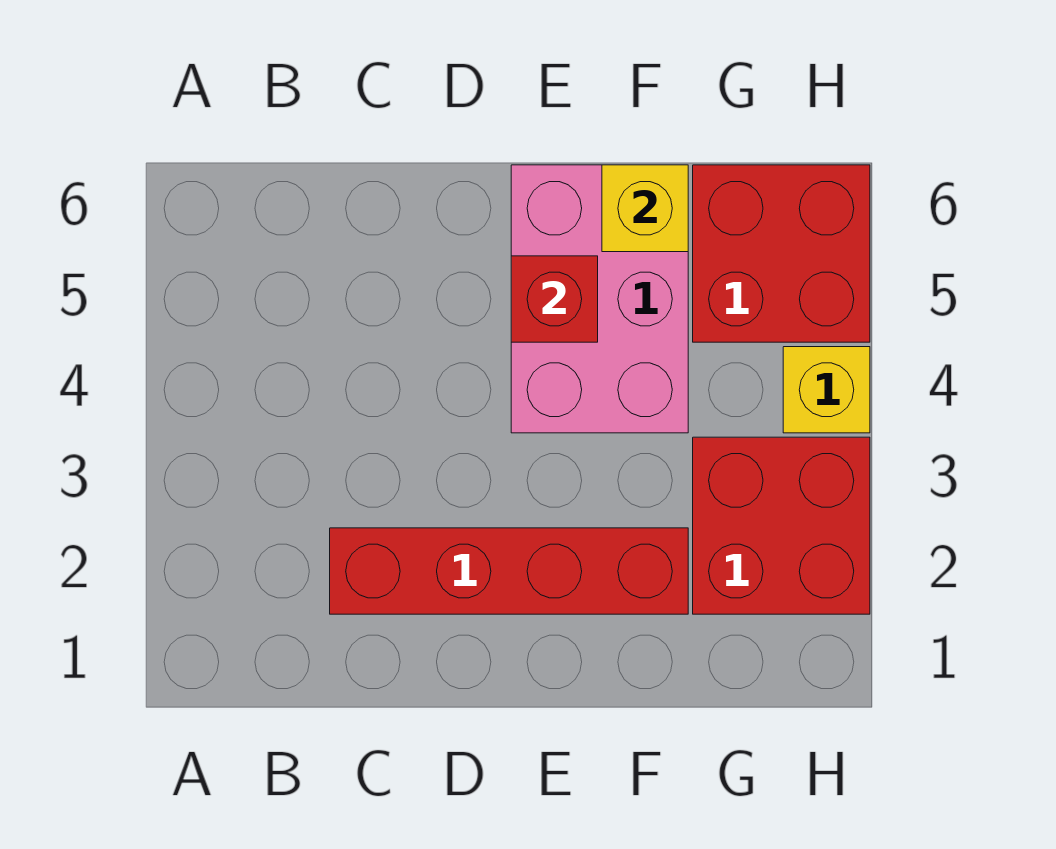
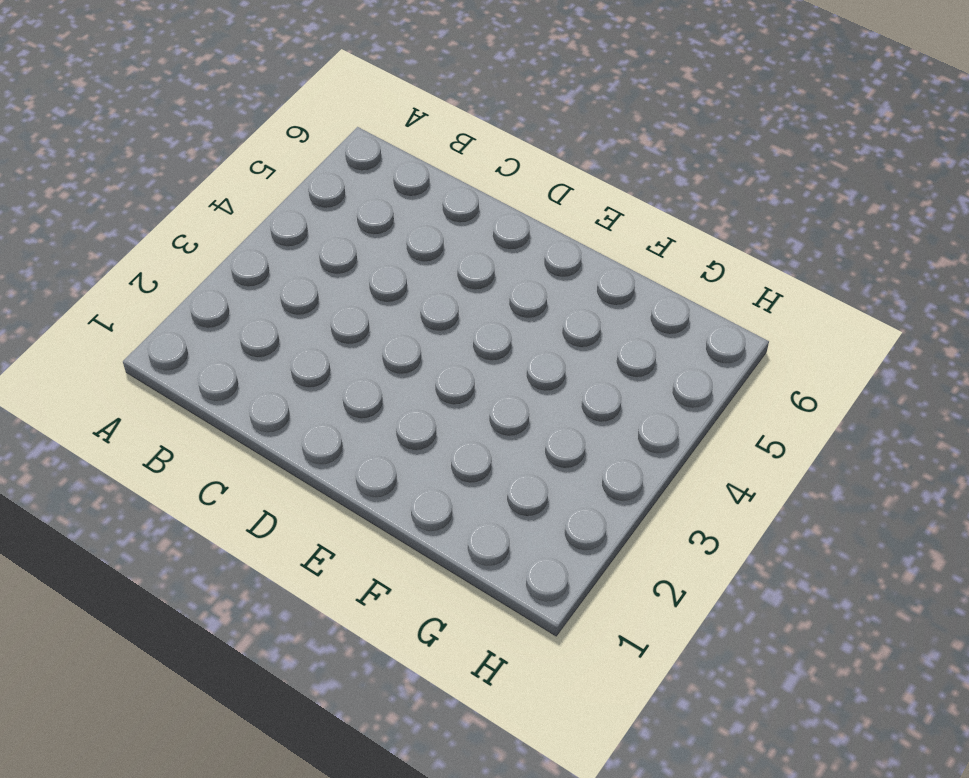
none -> red brick C2:F2 level 1
none -> pink brick E4:F6 level 1

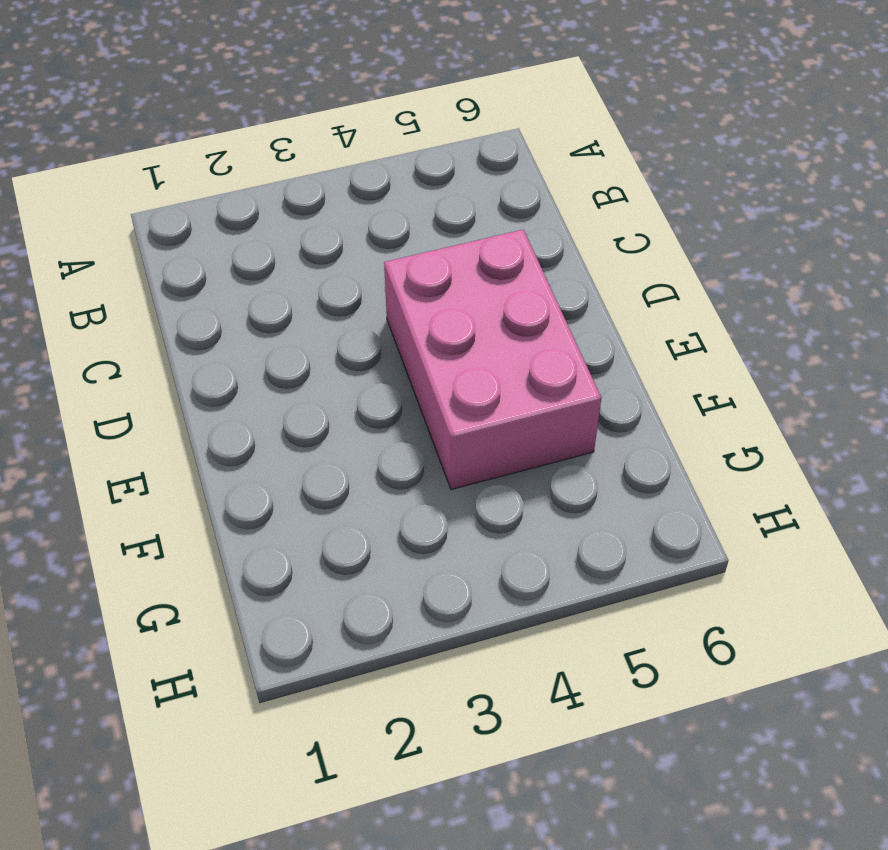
pink brick D4:F5 level 1 -> pink brick E4:F6 level 1
none -> red brick C2:F2 level 1
none -> red brick G2:H3 level 1

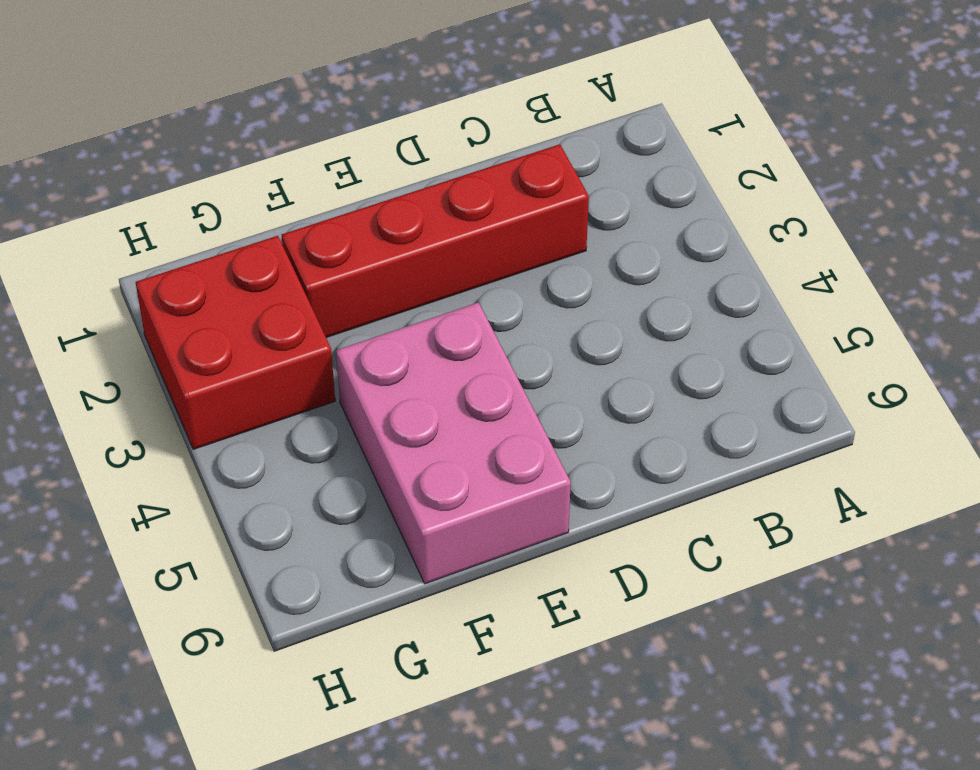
none -> red brick G5:H6 level 1
none -> yellow brick H4 level 1

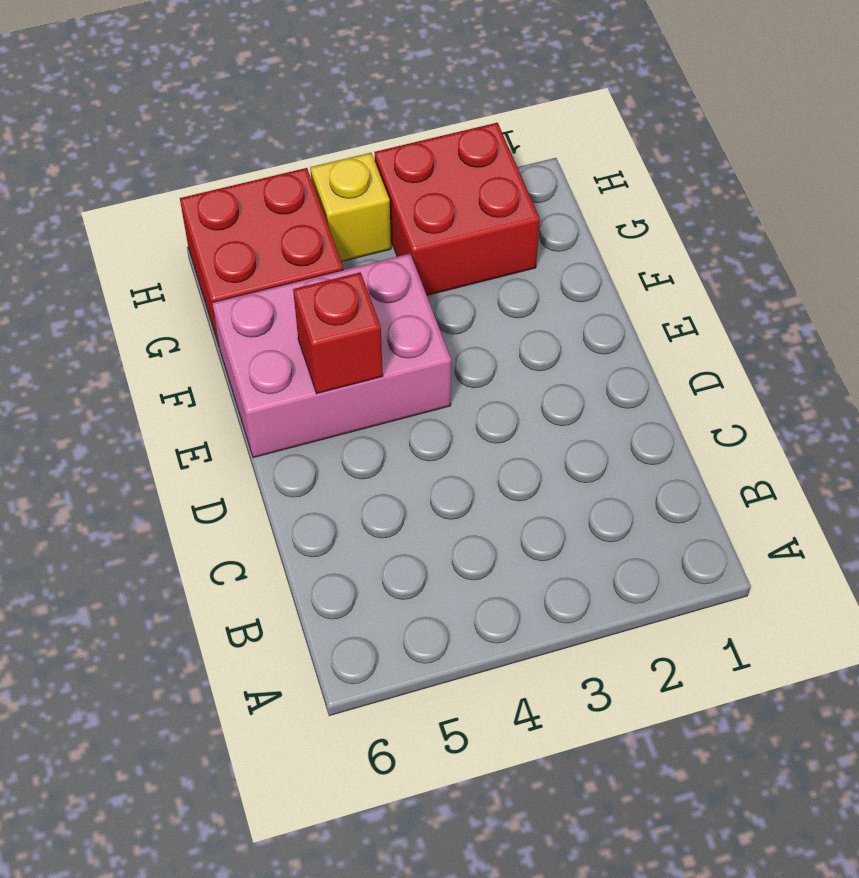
none -> red brick C2:F2 level 1
none -> yellow brick F6 level 2

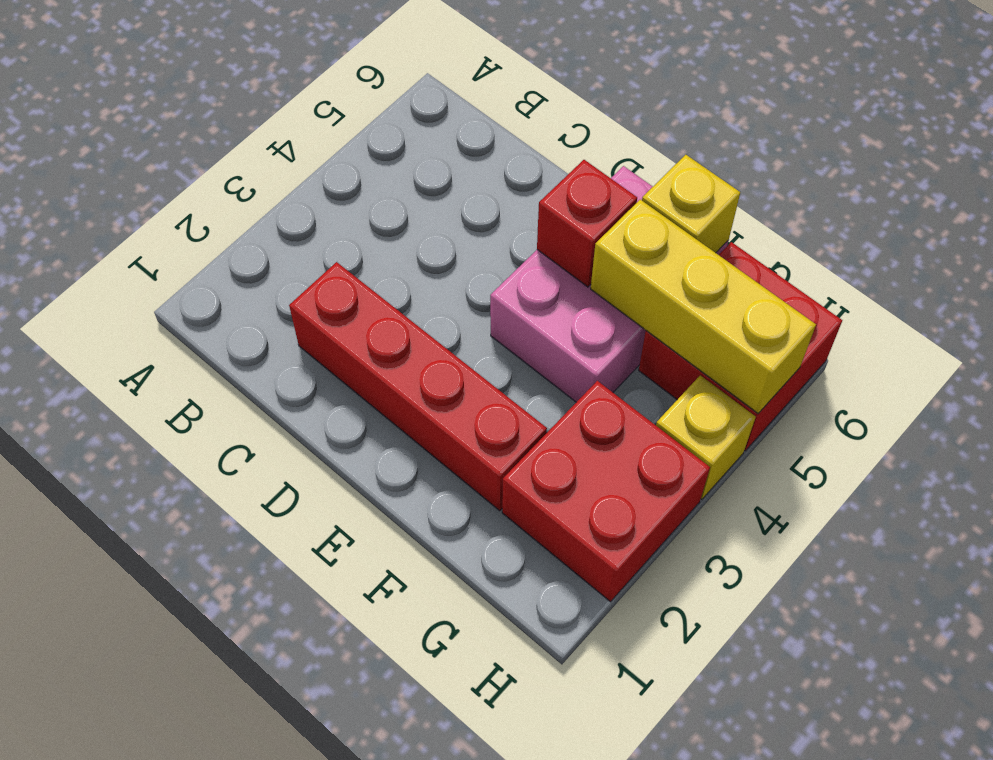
yellow brick F5:H5 level 2 -> none

